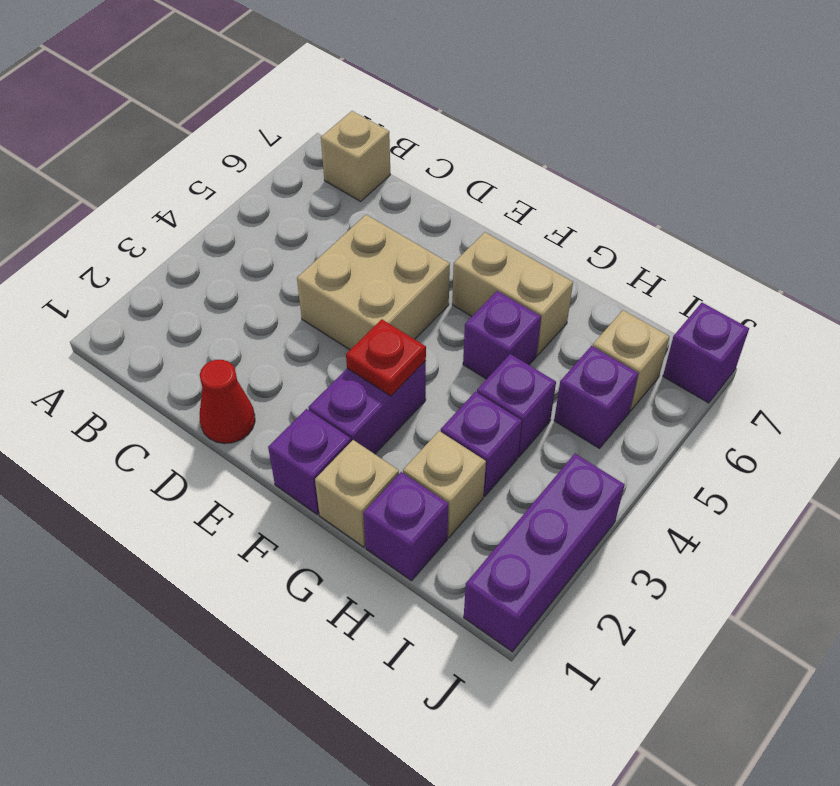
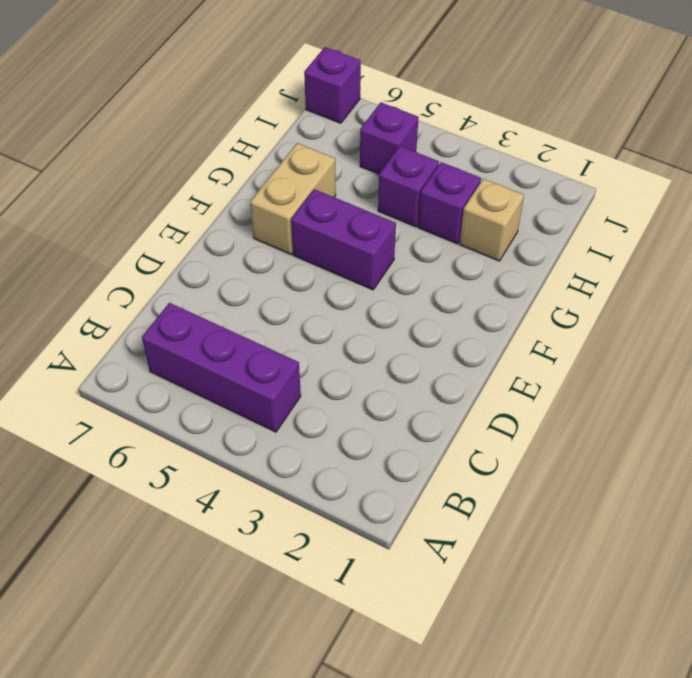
purple brick B4:B6 level 1 -> purple brick J1:J3 level 1
purple brick F4:F5 level 1 -> purple brick F2:F3 level 1
none -> tan brick B7 level 1
none -> red cone D1 level 1
none -> tan brick D4:E5 level 1

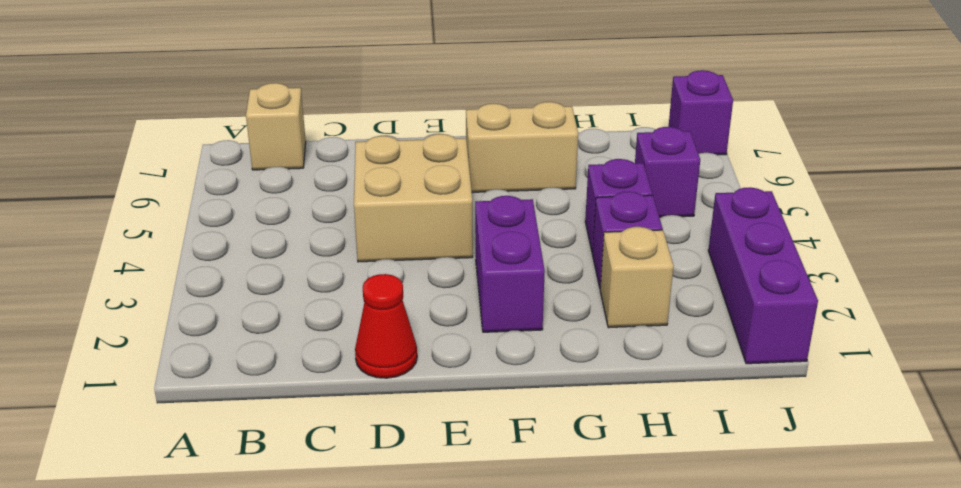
none -> purple brick F1 level 1
none -> tan brick G1 level 1
none -> purple brick G5 level 1

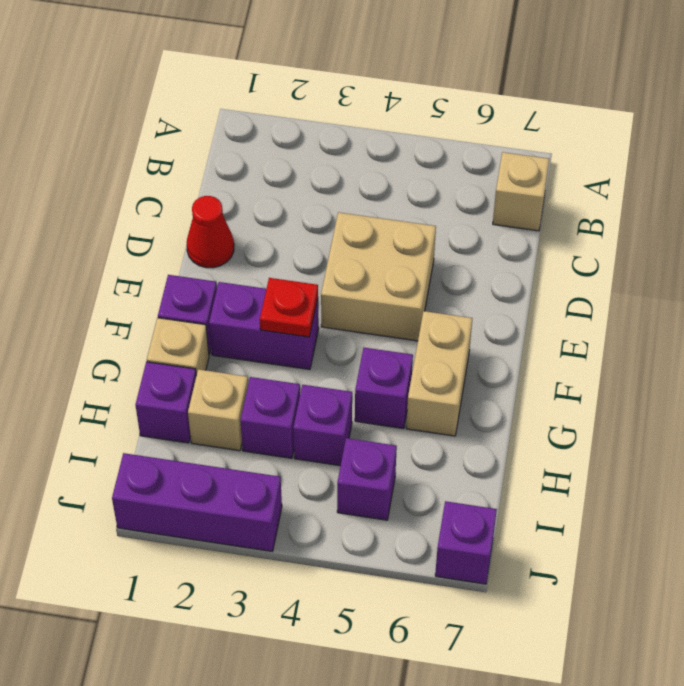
none -> tan brick I6 level 1

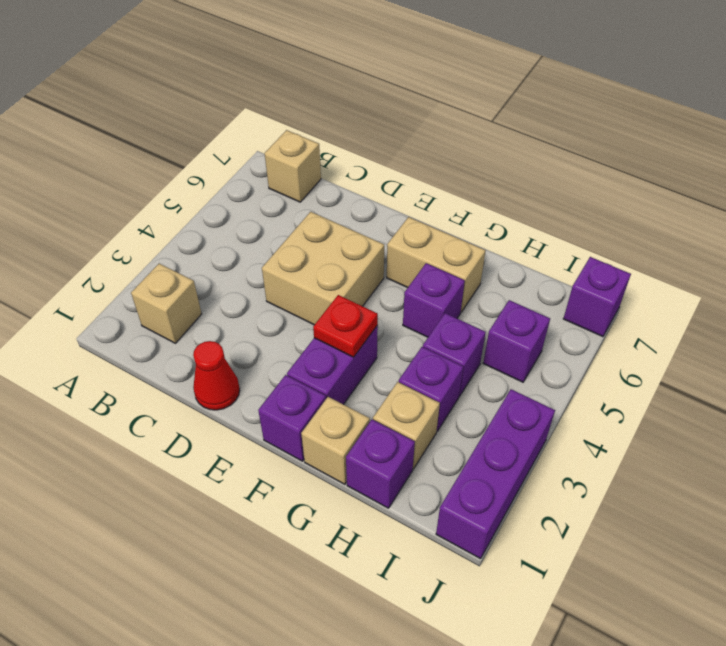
tan brick B2 level 1 -> tan brick I6 level 1

